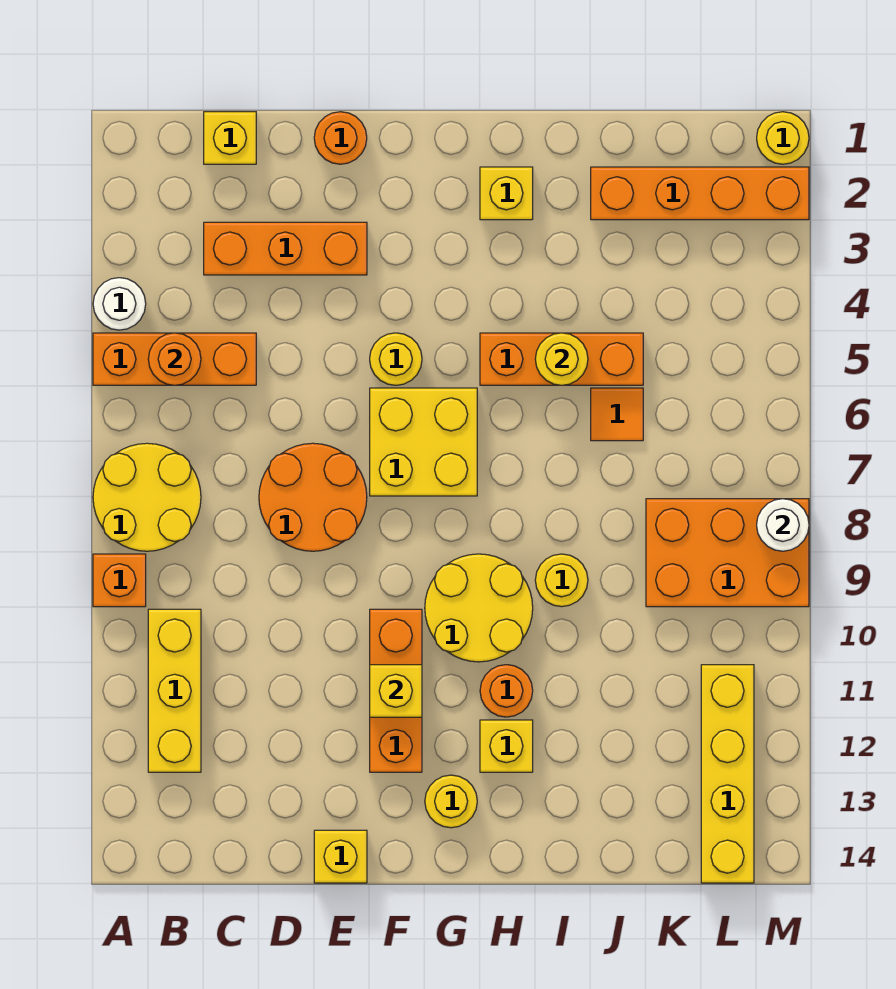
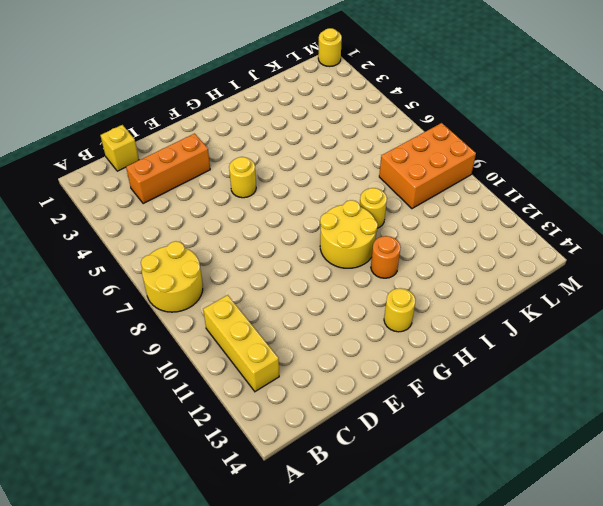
none -> white round brick A4 level 1
none -> orange brick A5:C5 level 1
none -> orange brick A9 level 1

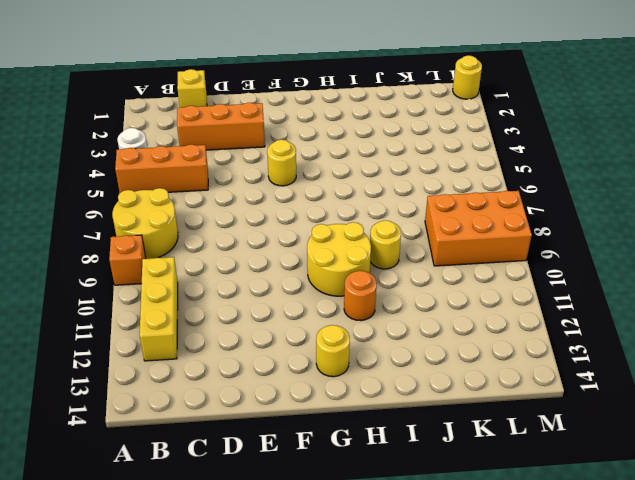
none -> orange round brick D7:E8 level 1
none -> orange round brick E1 level 1
none -> yellow brick E14 level 1

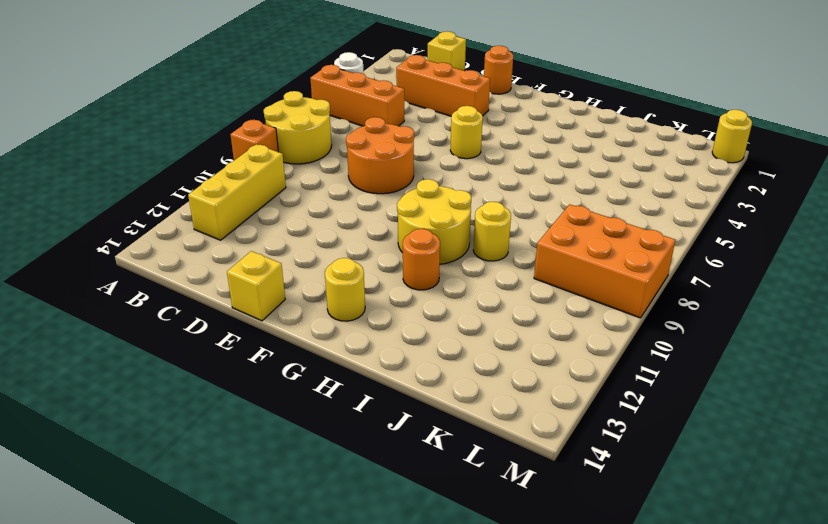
none -> yellow brick F6:G7 level 1
none -> orange brick F10:F12 level 1
none -> yellow brick H2 level 1

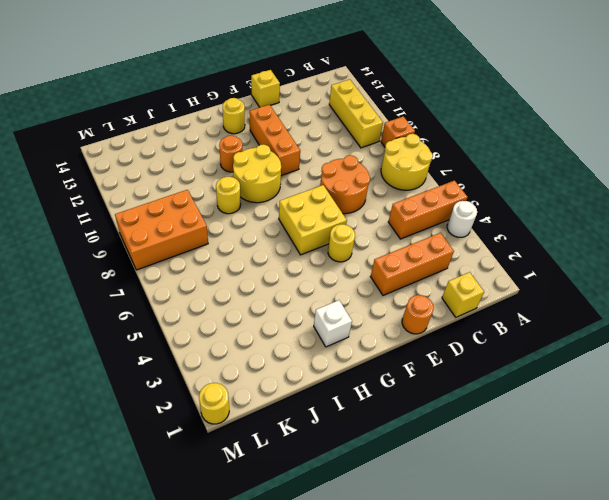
white brick H2 level 1 -> yellow brick H2 level 1
none -> orange brick H5:J5 level 1
none -> yellow brick H12 level 1
none -> orange brick J2:M2 level 1

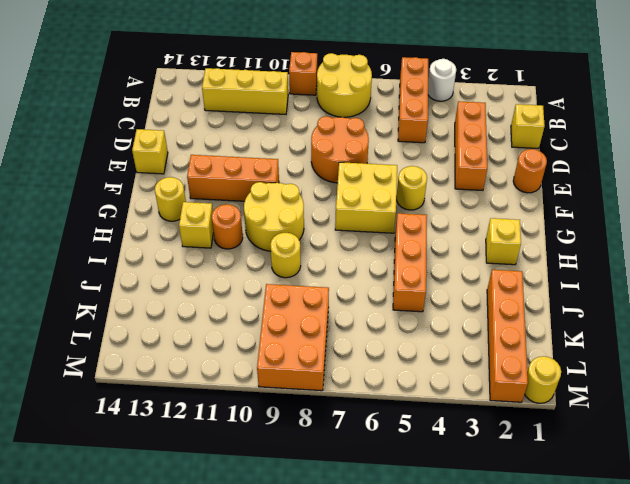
none -> orange tile J6 level 1
none -> yellow brick L11:L14 level 1
none -> orange round brick B5 level 2

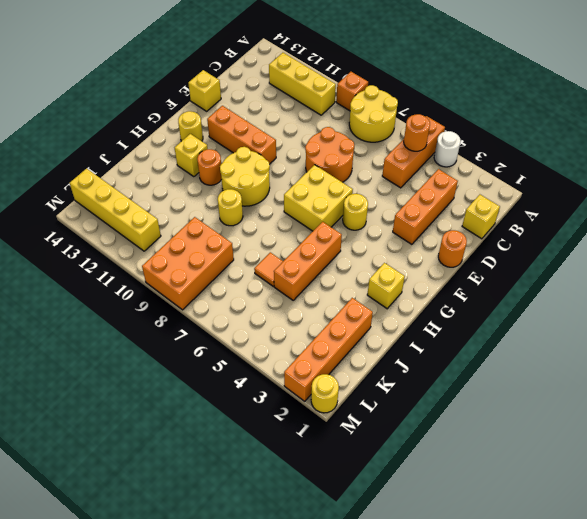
none -> yellow brick F11 level 2
none -> yellow round brick I5 level 2
none -> white round brick M8 level 2

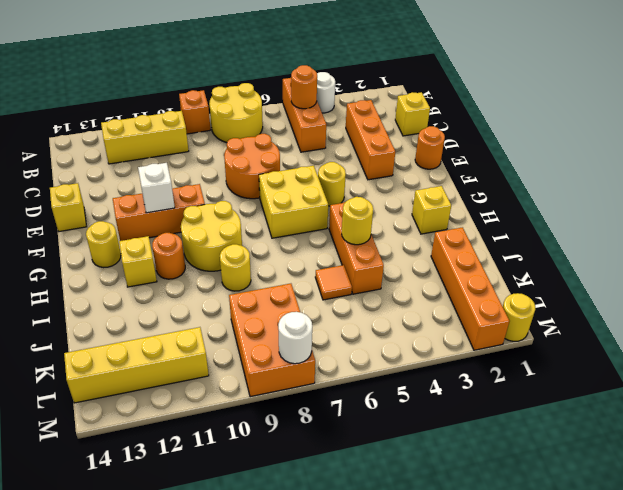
white brick F11 level 2 -> yellow brick F11 level 2

